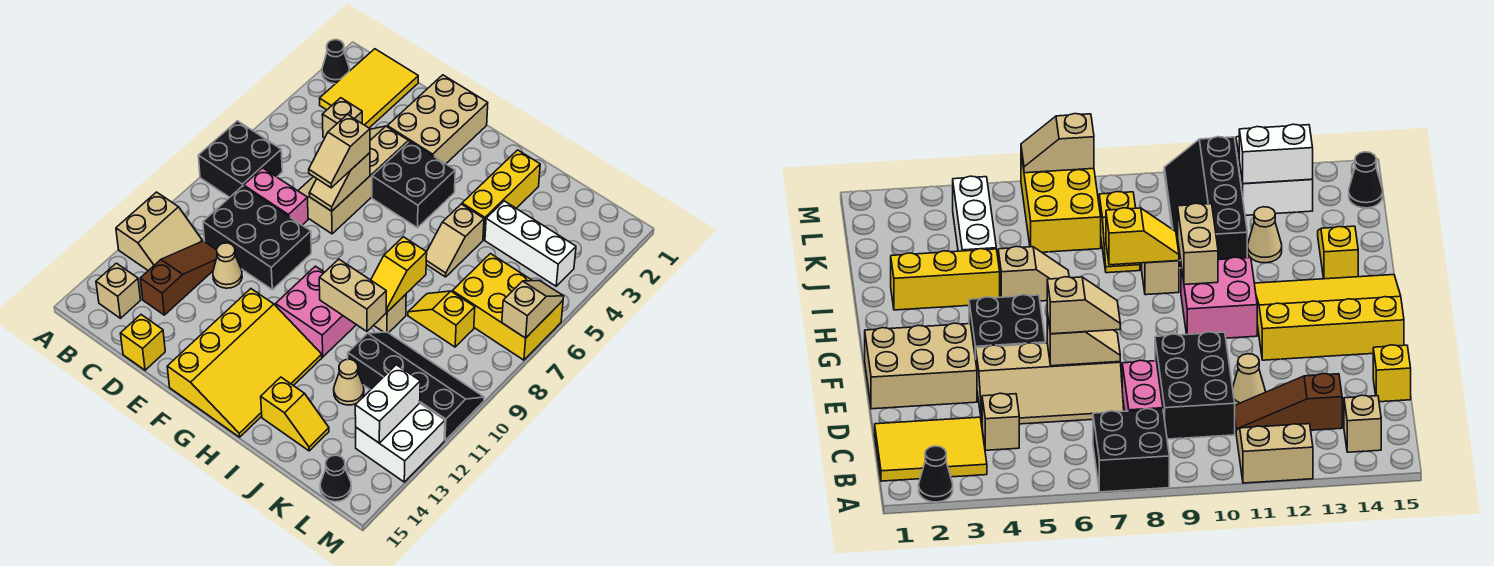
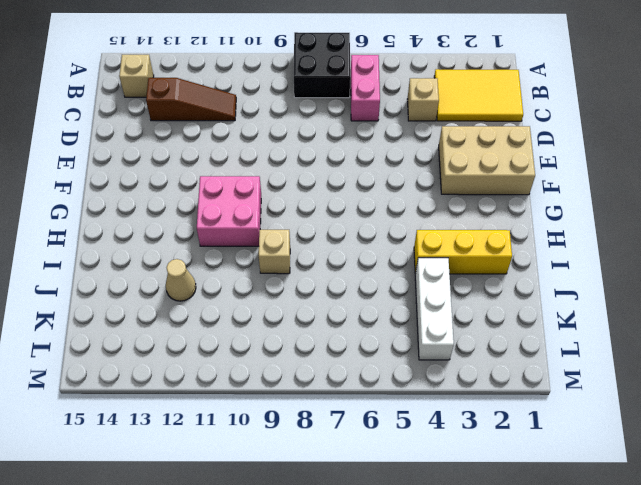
pink brick B6:C6 level 1 -> pink brick C8:D8 level 1
none -> black cone A2 level 1
none -> tan slope A11:B12 level 1 top A
none -> black brick C9:E10 level 1
none -> tan slope D4:E7 level 1 top E

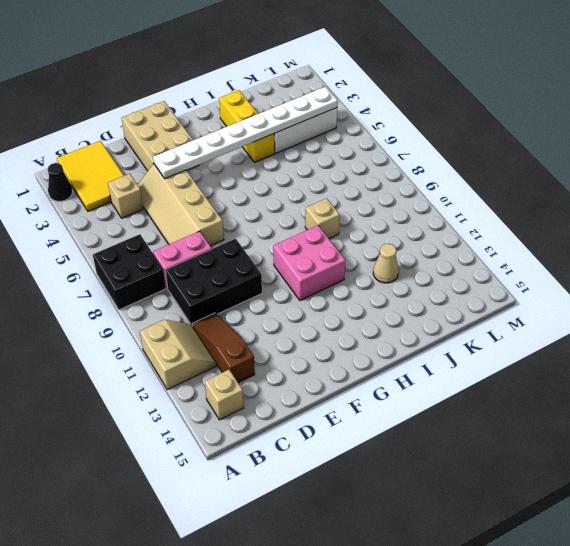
white plate E4:L4 level 2 -> none
none -> tan cone D11 level 1
none -> yellow brick D15 level 1
none -> black brick F4:G5 level 1
none -> yellow slope F12:H15 level 1 top F

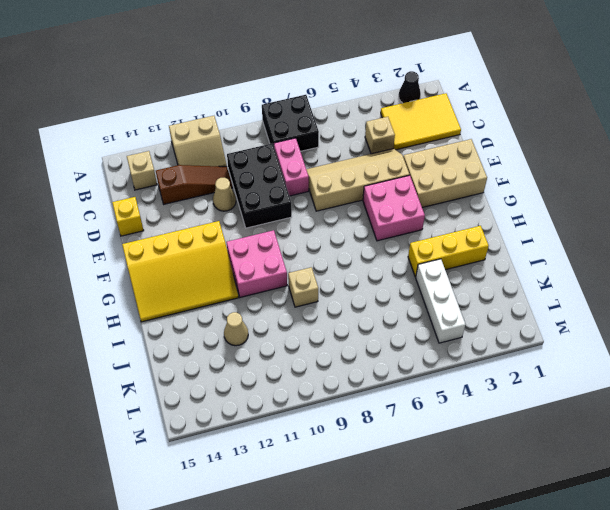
pink brick F4:G5 level 1 -> black brick F4:G5 level 1
none -> tan slope I5:I6 level 1 top 5
none -> yellow slope I14:J14 level 1 top I
none -> yellow slope J8:K8 level 1 top K
none -> black slope J10:M11 level 1 top 11

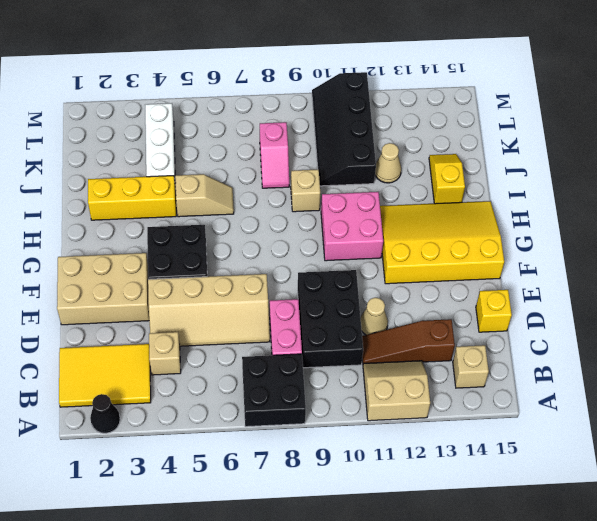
pink slope J8:K8 level 1 top K -> yellow slope J8:K8 level 1 top K
none -> yellow brick K6:M7 level 1
none -> white brick L12:M13 level 1
none -> black cone L15 level 1
none -> tan slope E6:E7 level 2 top 6

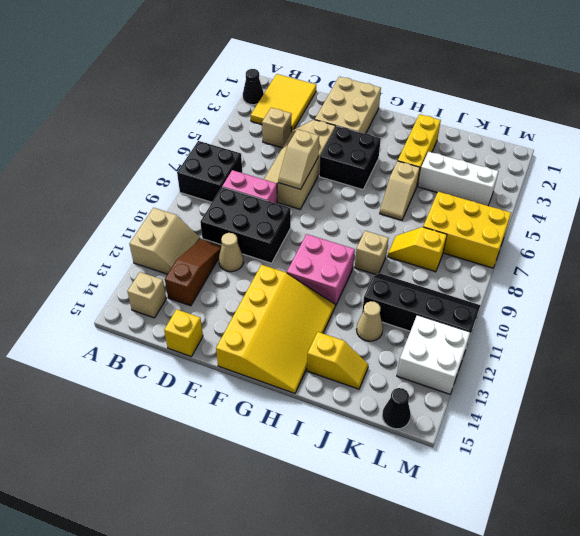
none -> tan brick H10:I10 level 2
none -> yellow slope I8:I9 level 2 top 8
none -> white brick L12:L13 level 2
none -> tan slope M6:M7 level 2 top 7

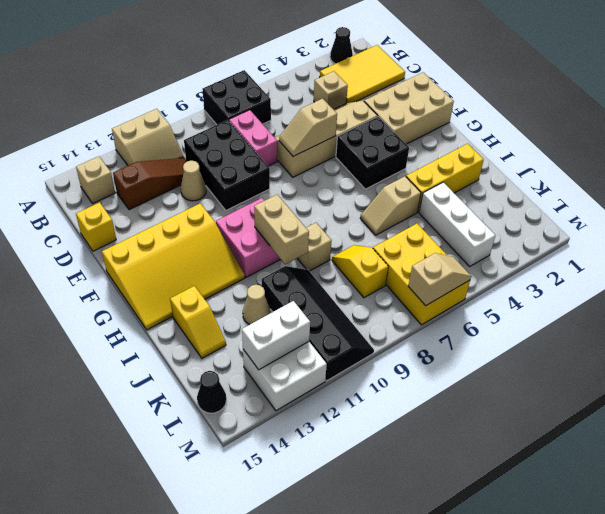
none -> yellow slope I8:I9 level 2 top 8
none -> tan slope E6:E7 level 3 top 6

